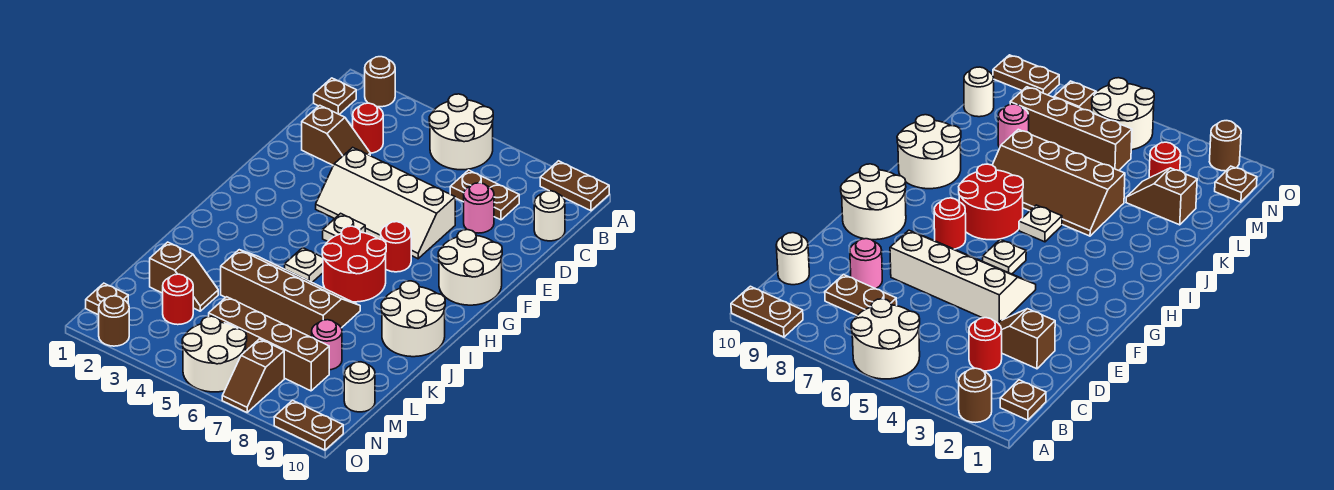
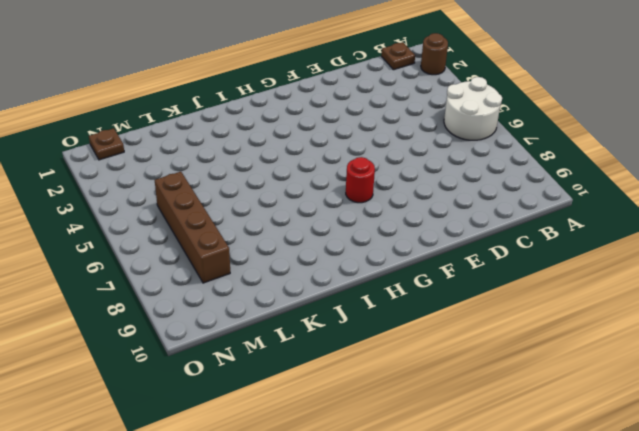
none -> brown plate A9:A10 level 1
none -> red round brick C3 level 1
none -> brown plate C7:C8 level 1

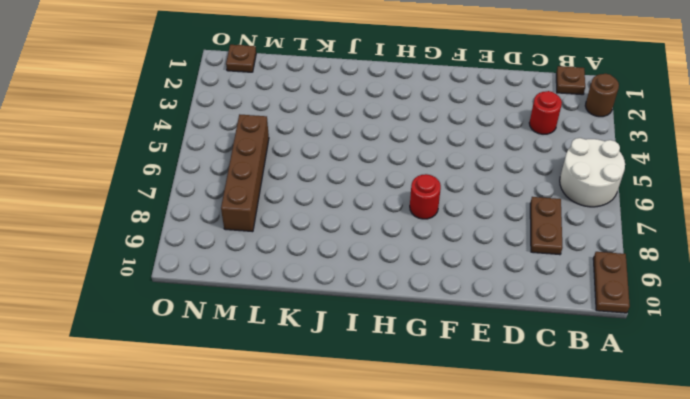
none -> white round brick C10 level 1
none -> brown slope D2:D3 level 1 top 2
none -> pink round brick D8 level 1

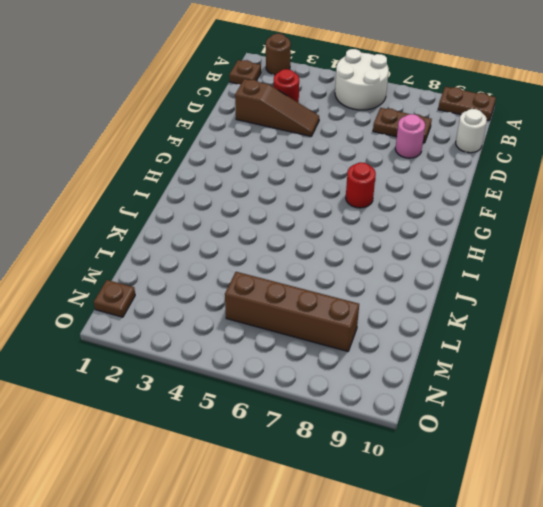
brown slope D2:D4 level 1 top 2 -> brown slope D2:D3 level 1 top 2
none -> white slope E4:F7 level 1 top E
none -> white round brick F9:G10 level 1
none -> white plate G5 level 1

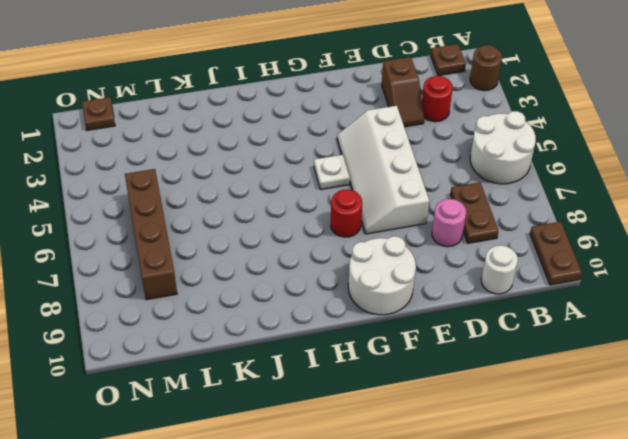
none -> red round brick H6:I7 level 1
none -> white plate I5 level 1
none -> white round brick I9:J10 level 1

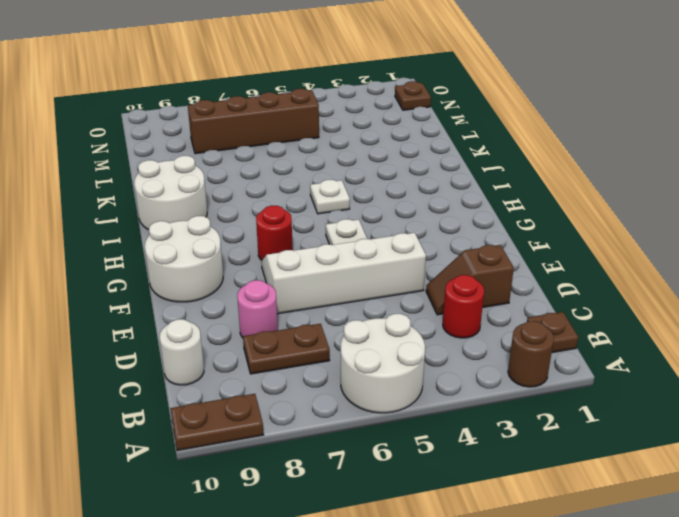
none -> red round brick H6:I7 level 1
none -> brown slope J4:K7 level 1 top K
none -> brown slope L2:L3 level 1 top 2

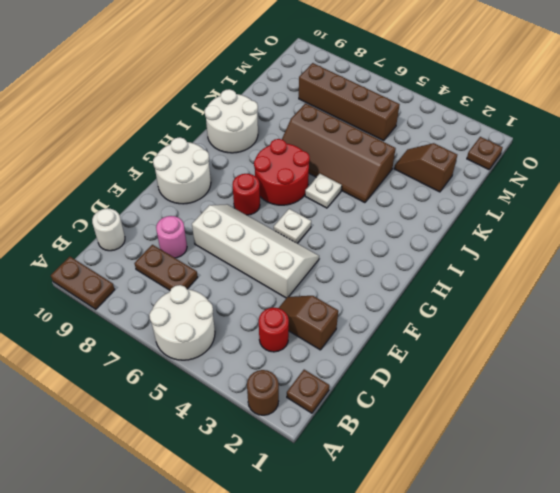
none -> pink round brick L8 level 1
none -> red round brick M3 level 1
none -> white round brick M10 level 1

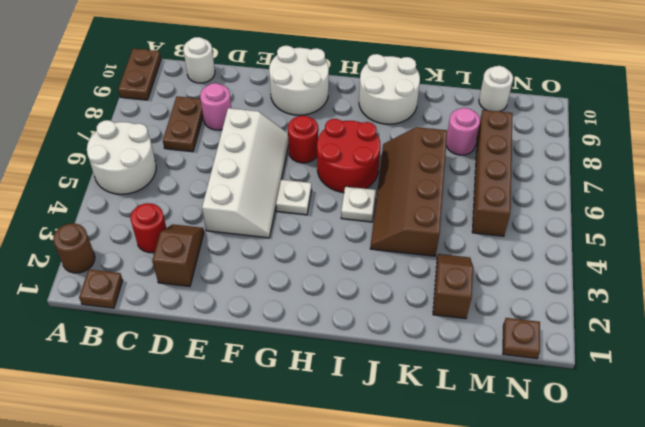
none -> red round brick M3 level 1
none -> white round brick N5:O6 level 1
none -> brown slope N7:O7 level 1 top N

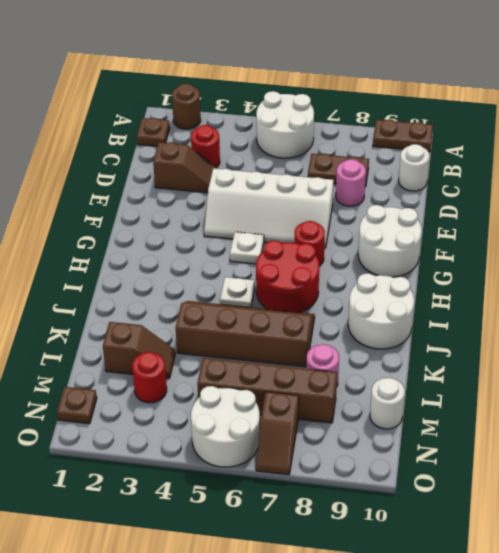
none -> brown round brick O2 level 1
none -> brown plate O9:O10 level 1

